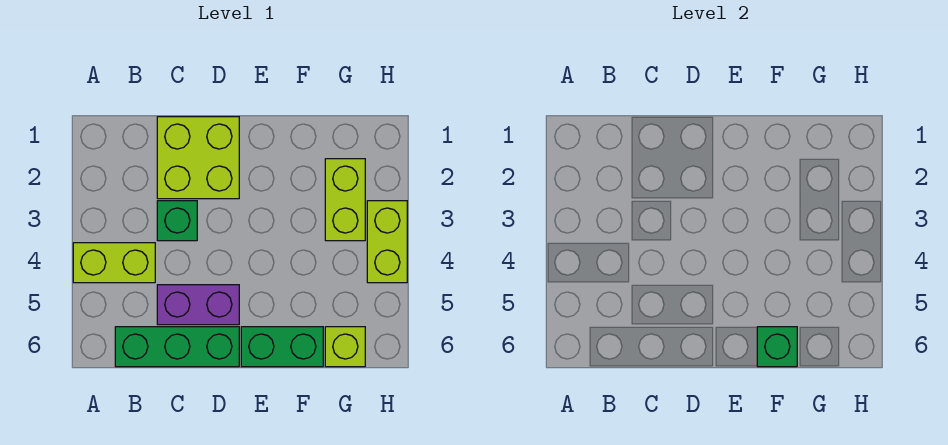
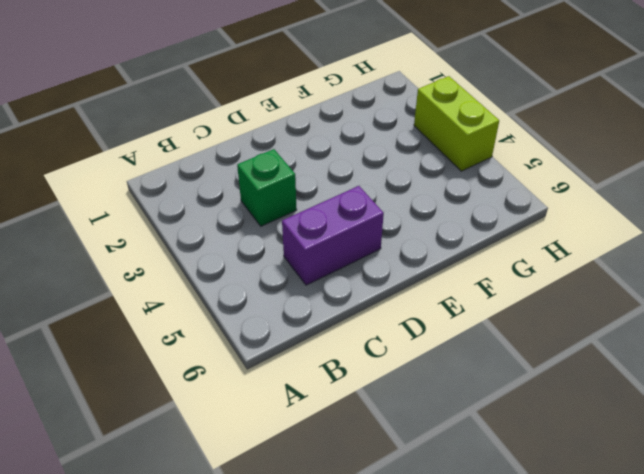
none -> lime brick A4:B4 level 1
none -> green brick B6:D6 level 1

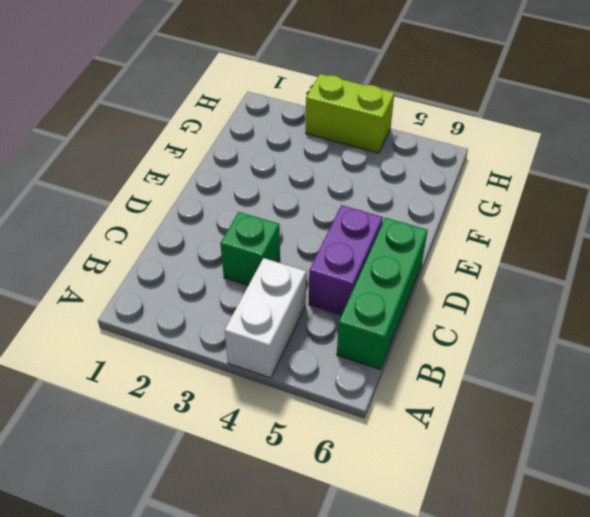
white brick A4:B4 level 1 -> lime brick A4:B4 level 1
none -> lime brick C1:D2 level 1
none -> green brick E6:F6 level 1

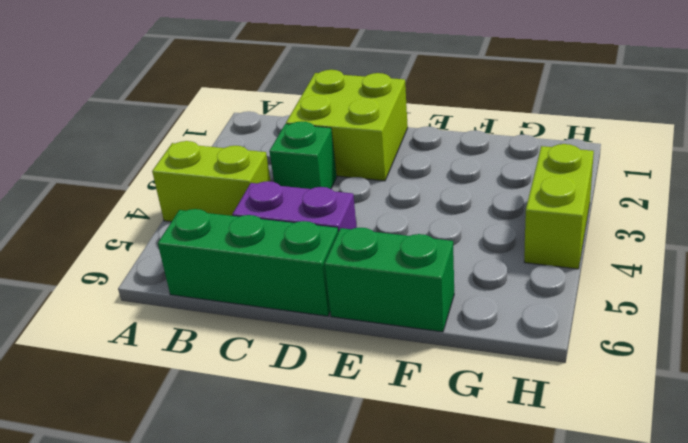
none -> lime brick G2:G3 level 1
none -> lime brick G6 level 1

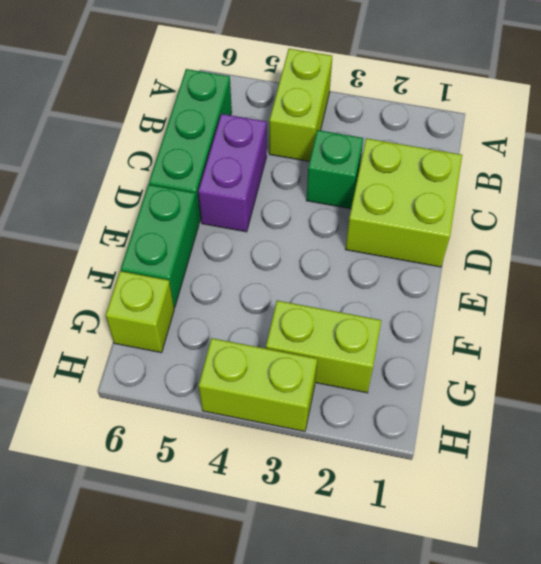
none -> green brick F6 level 2

